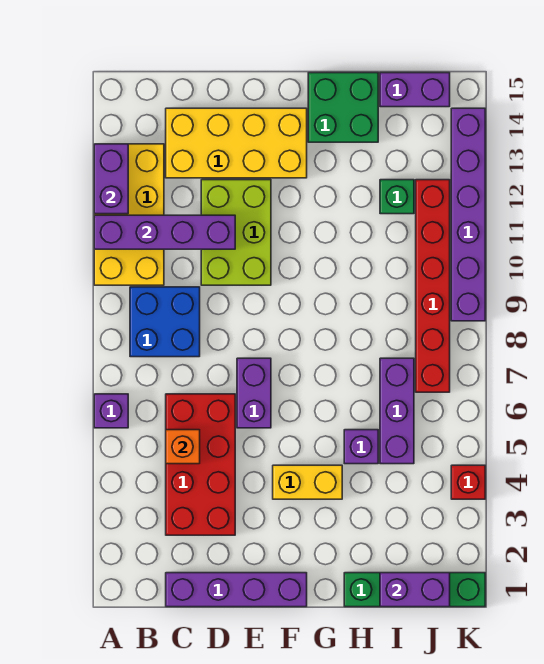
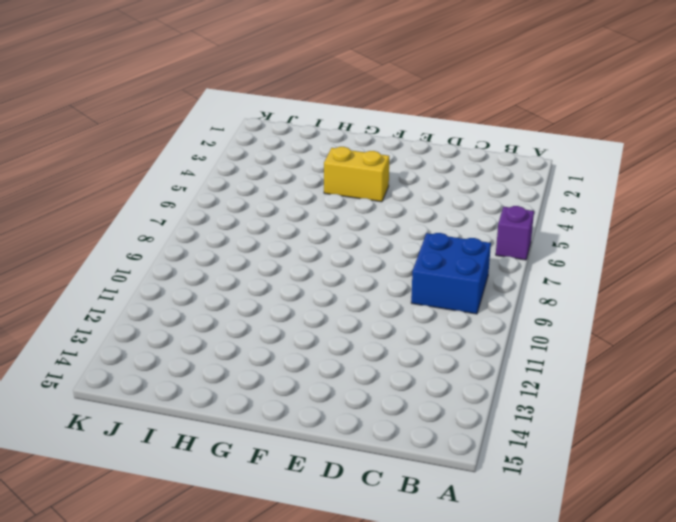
none -> yellow brick A10:B13 level 1
none -> purple brick C1:F1 level 1
none -> red brick C3:D6 level 1

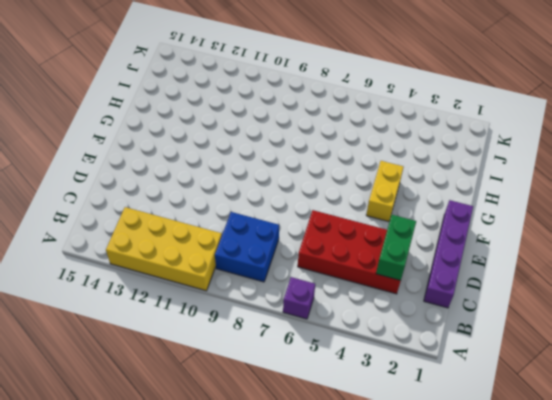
green brick C3:D3 level 2 -> none
none -> yellow brick C13:F14 level 1
none -> lime brick D10:E12 level 1
none -> purple brick E6:E7 level 1

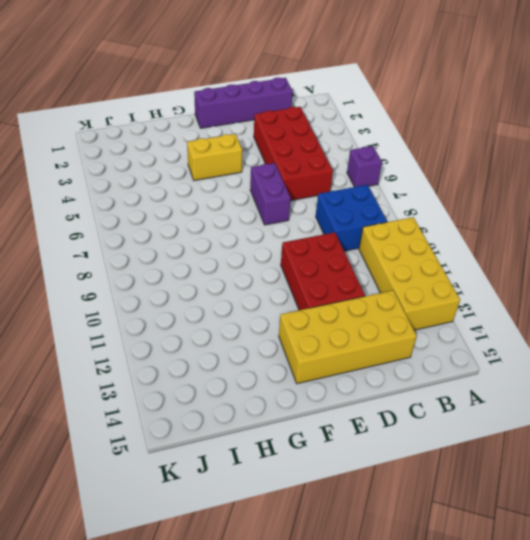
red brick D10:E12 level 1 -> lime brick D10:E12 level 1
none -> green brick G14:H15 level 1
none -> green brick H1:K1 level 1
none -> purple brick H5 level 1

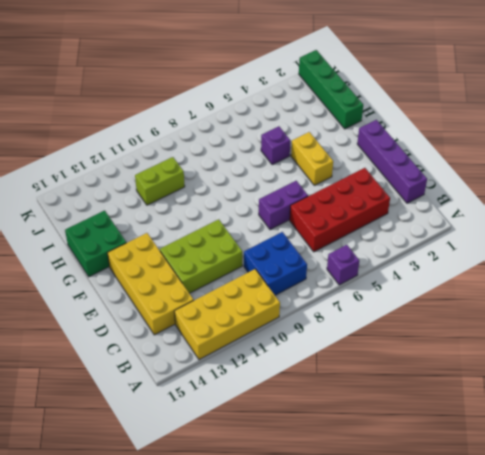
lime brick I10:I11 level 1 -> none
none -> purple brick I5:I7 level 1
none -> green brick I12 level 1
none -> purple brick I15:J15 level 1

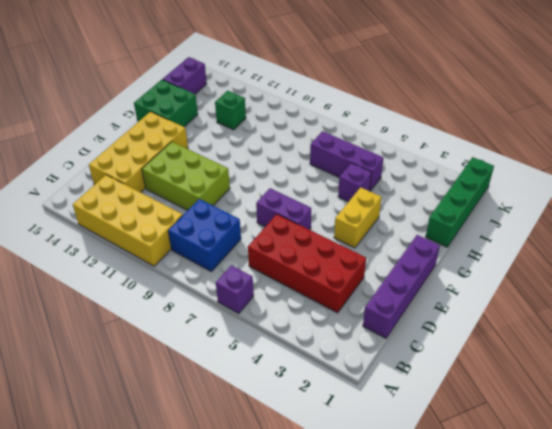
none -> red brick J7:J12 level 1
none -> red brick K4 level 1
none -> purple brick K9:K14 level 1

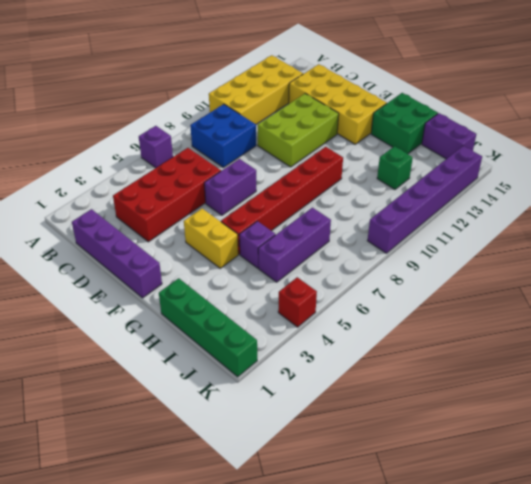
red brick G5:G10 level 1 -> red brick J7:J12 level 1
none -> purple brick A11:D11 level 2
none -> purple brick A12:A13 level 2
none -> orange brick C5 level 2

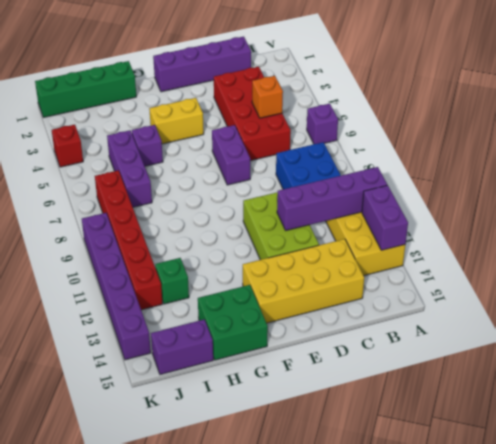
none -> purple brick I1:J1 level 2

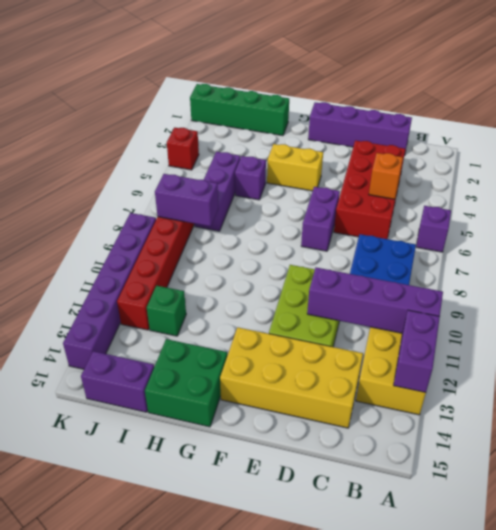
purple brick I8:J8 level 2 -> purple brick I1:J1 level 2

